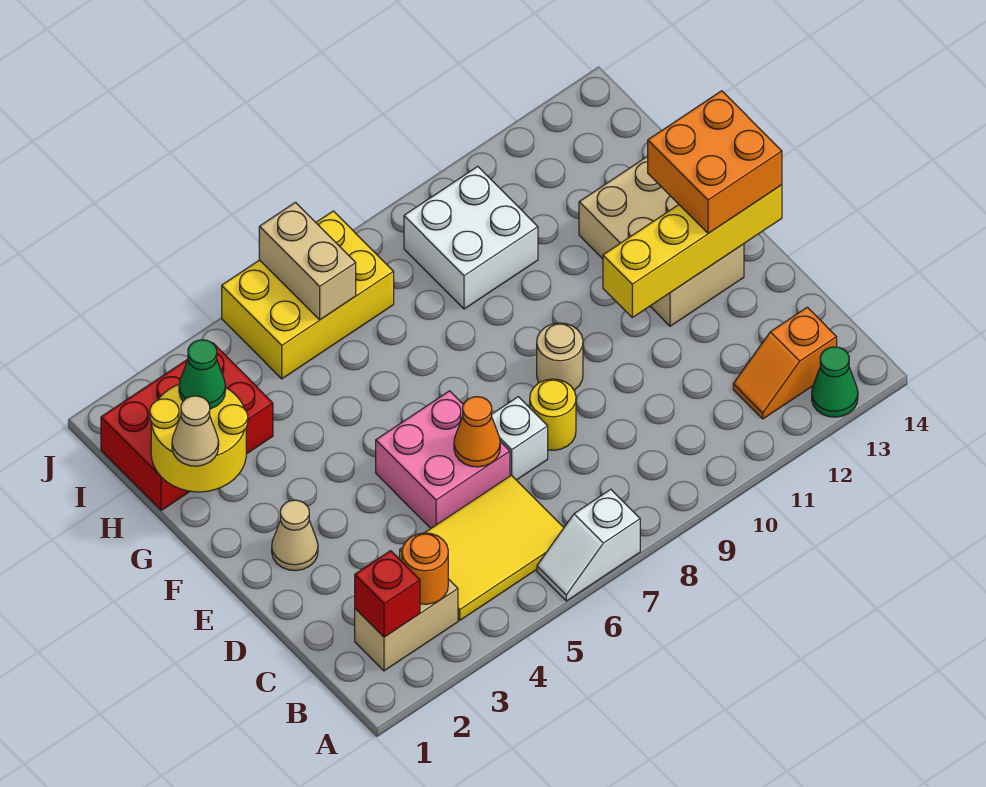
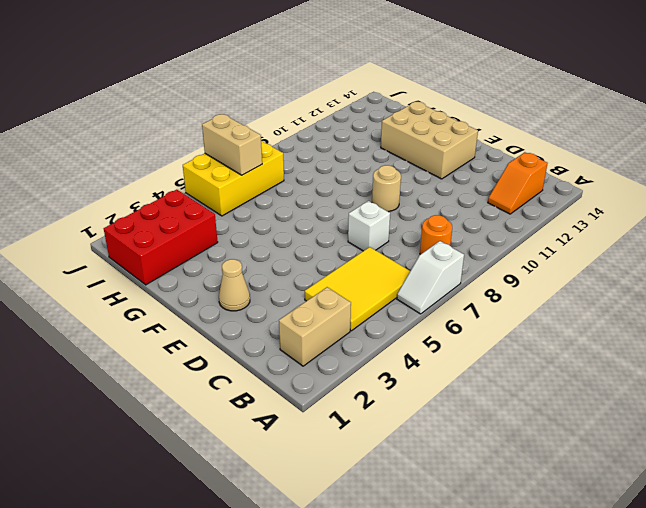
orange round brick B8 level 1 -> orange round brick B3 level 2
none -> green cone A13 level 1
none -> pink brick D5:E6 level 1
none -> yellow round brick D8 level 1

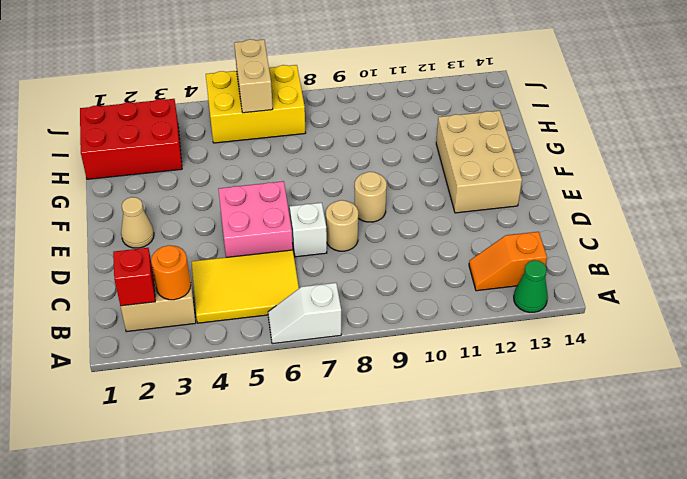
tan round brick D8 level 1 -> yellow round brick D8 level 1
none -> white brick H9:I10 level 1
none -> orange cone D6 level 2
none -> yellow brick E11:E14 level 2

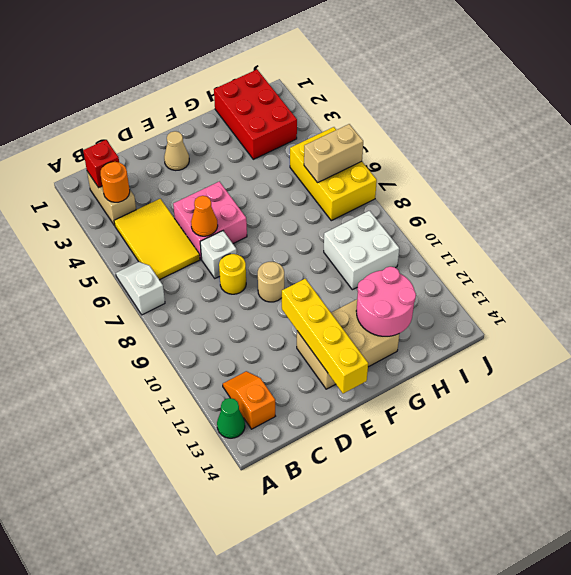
pink round brick G12:H13 level 2 -> none
none -> yellow round brick G1:H2 level 2
none -> orange brick E13:F14 level 3
none -> tan cone G1 level 3

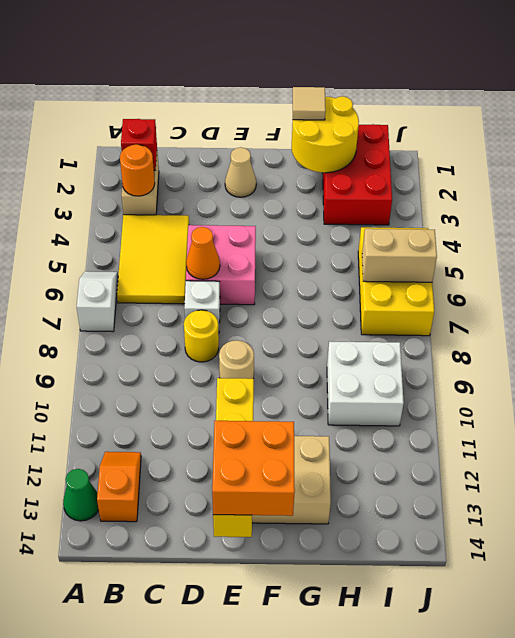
tan tile G1 level 3 -> tan cone G1 level 3
none -> green cone H2 level 3

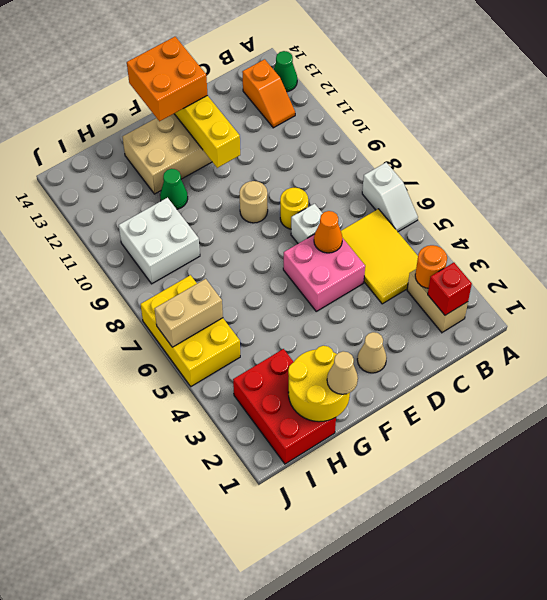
green cone G11 level 1 -> green cone H2 level 3

